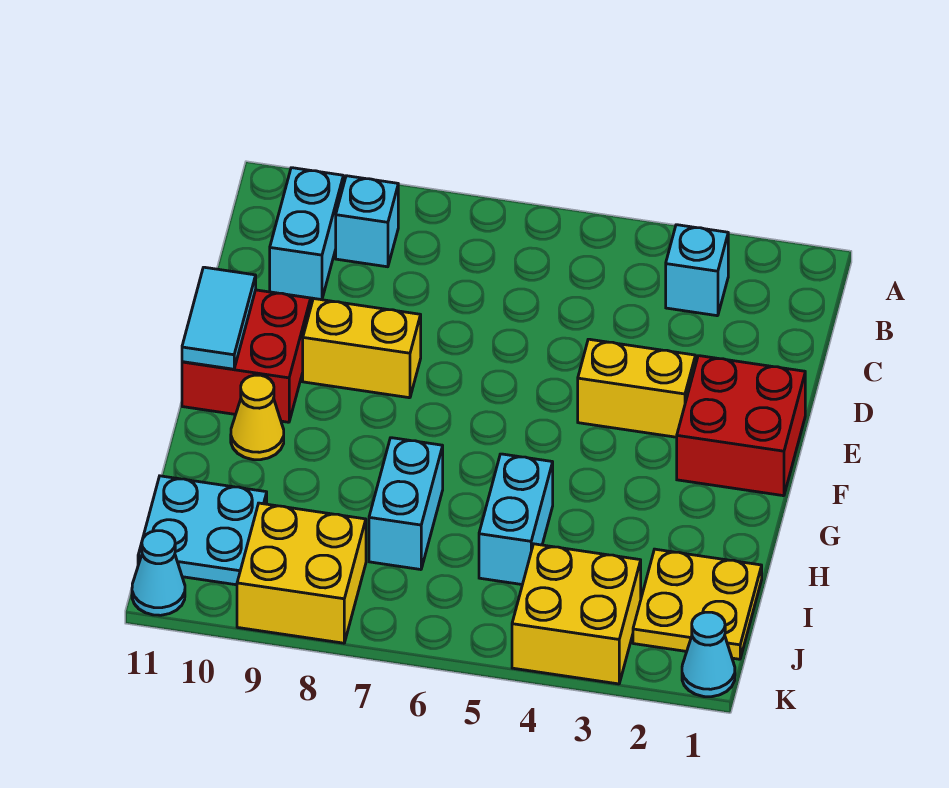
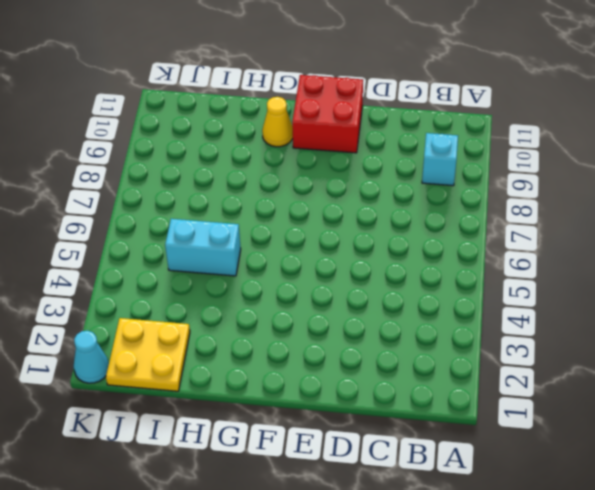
none -> cyan brick B3 level 1
none -> cyan brick B10:C10 level 1
none -> red brick E1:F2 level 1

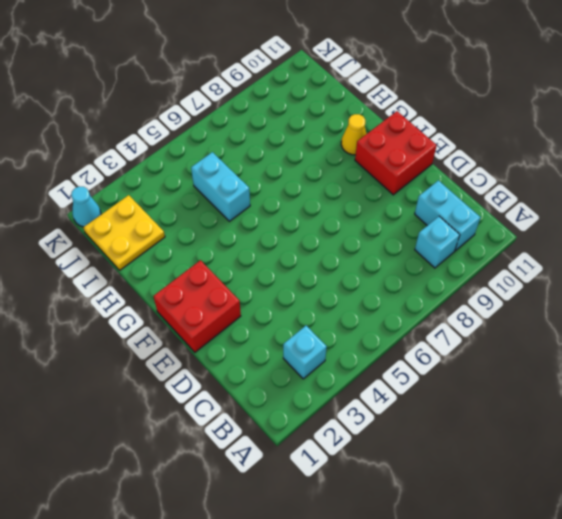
none -> yellow brick E3:E4 level 1
none -> yellow brick E8:E9 level 1
none -> cyan brick H7:I7 level 1

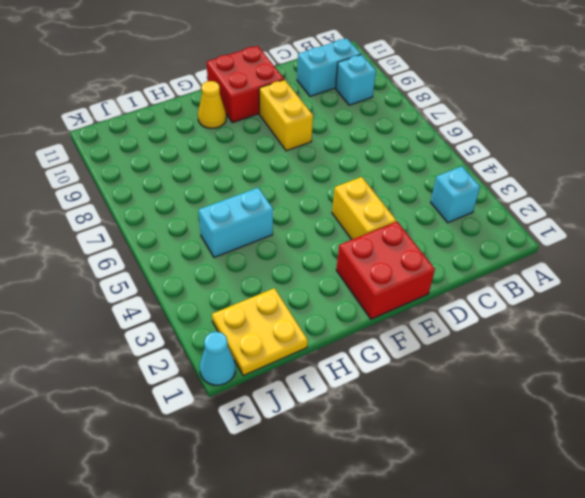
none -> cyan brick H7:I7 level 1
none -> cyan plate I10:J11 level 1
none -> yellow brick J3:K4 level 1

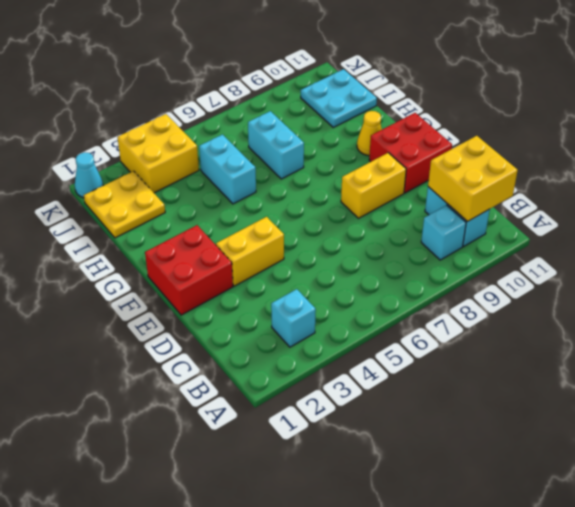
yellow brick B10:C11 level 2 -> yellow brick J8:K9 level 1
none -> cyan cone K11 level 1
none -> cyan tile E11:F11 level 2

